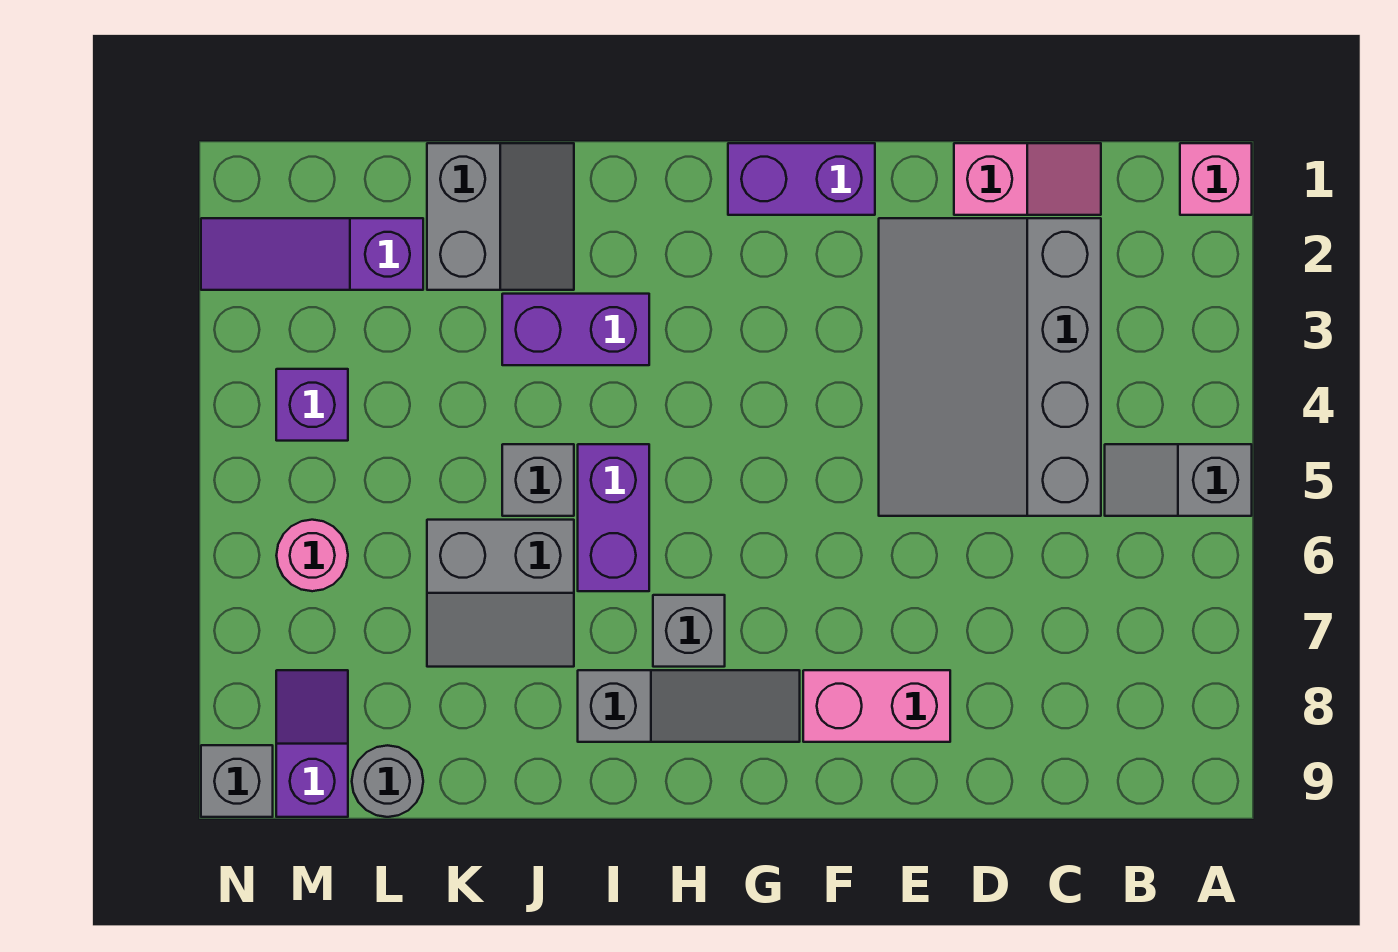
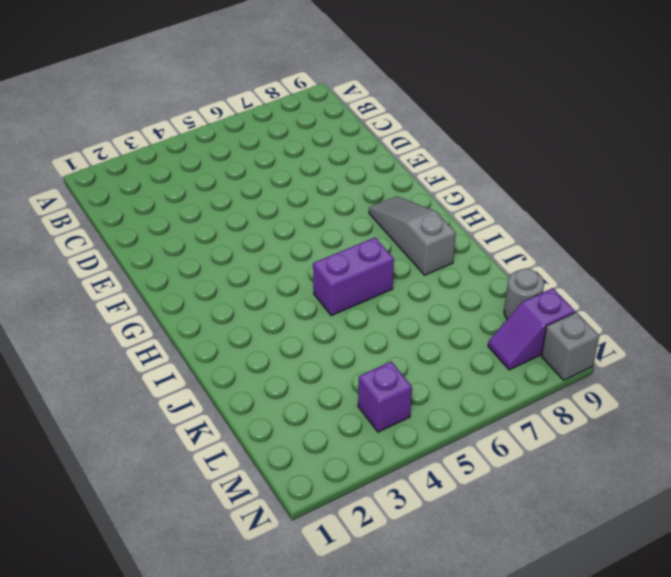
none -> pink brick A1 level 1
none -> grey slope A5:B5 level 1 top A
none -> pink slope C1:D1 level 1 top D

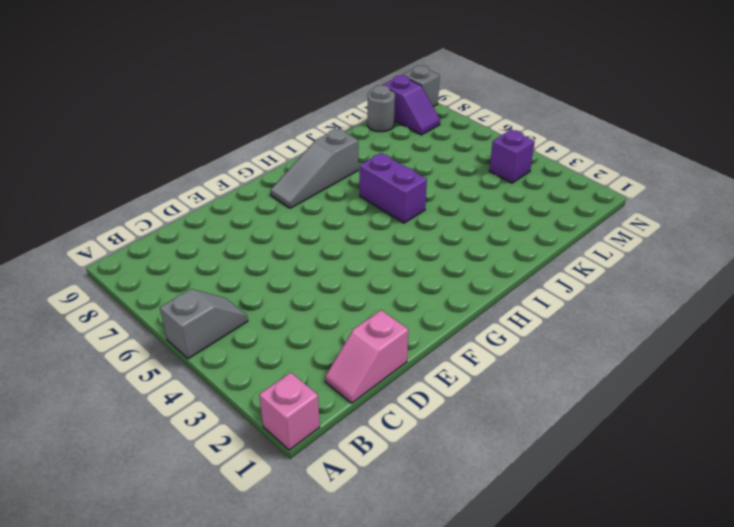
none -> grey slope C2:E5 level 1 top C
none -> pink brick E8:F8 level 1
none -> purple brick F1:G1 level 1

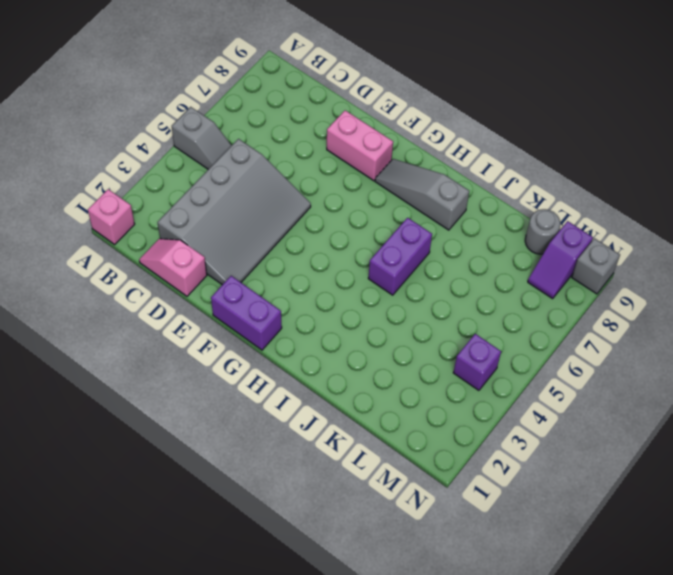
none -> grey brick H7 level 1
none -> purple brick I3:J3 level 1
none -> grey slope J1:K2 level 1 top K

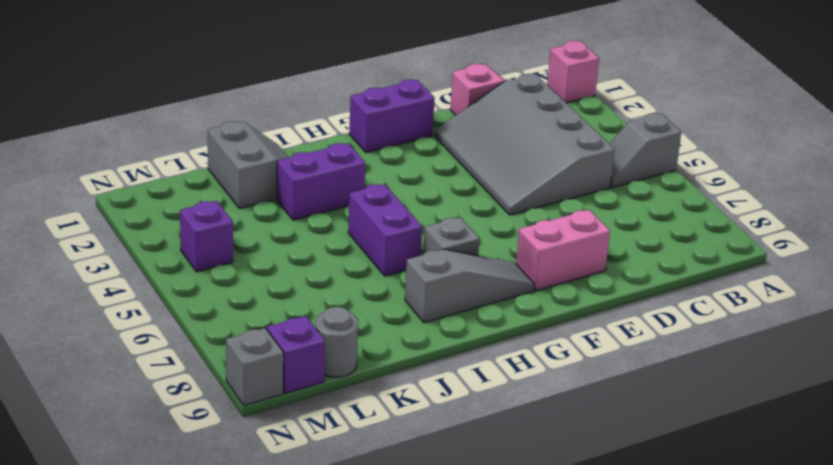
none -> grey brick J5 level 1
none -> grey slope J6:K7 level 1 top 6
none -> purple slope L2:N2 level 1 top L

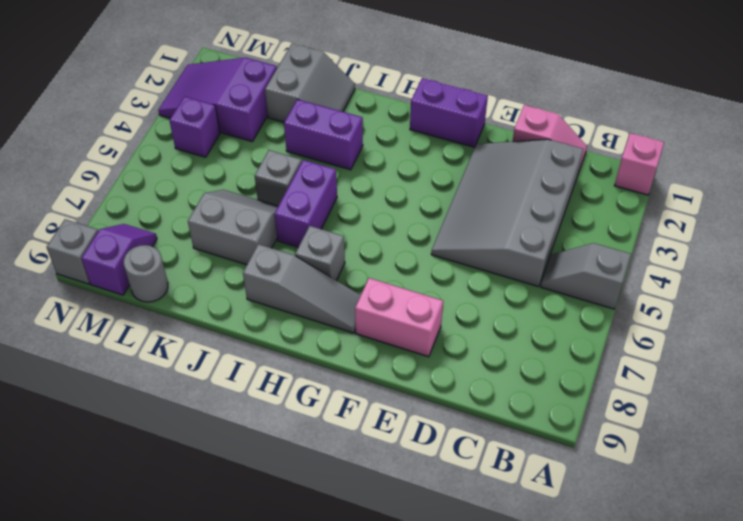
grey slope J6:K7 level 1 top 7 -> grey slope J6:K7 level 1 top 6
purple slope L2:N3 level 1 top L -> purple slope L2:N2 level 1 top L
none -> pink round brick M6 level 1

